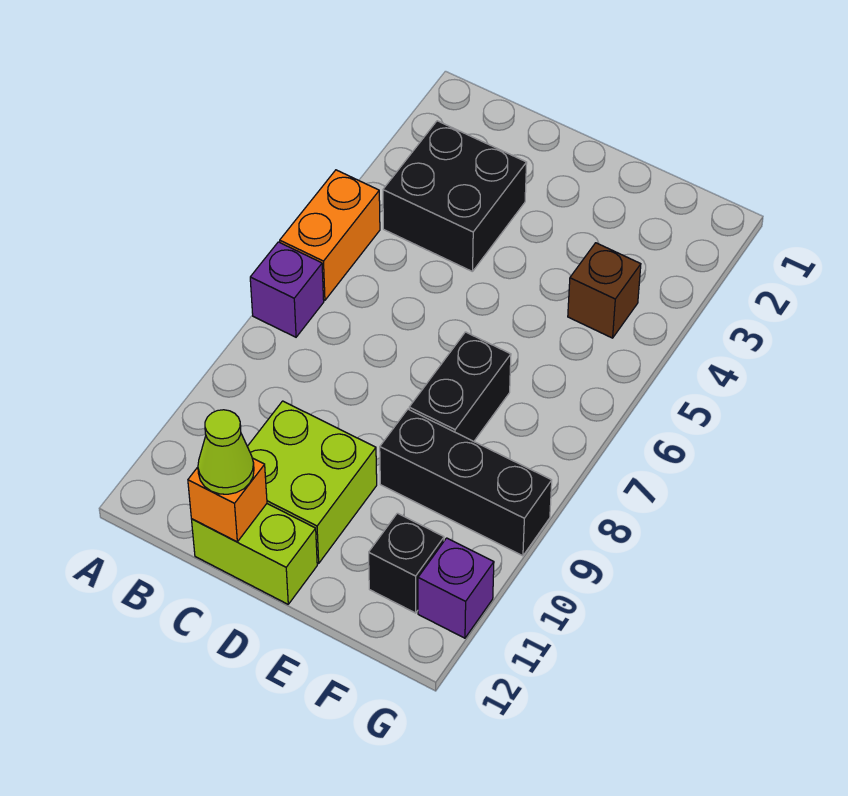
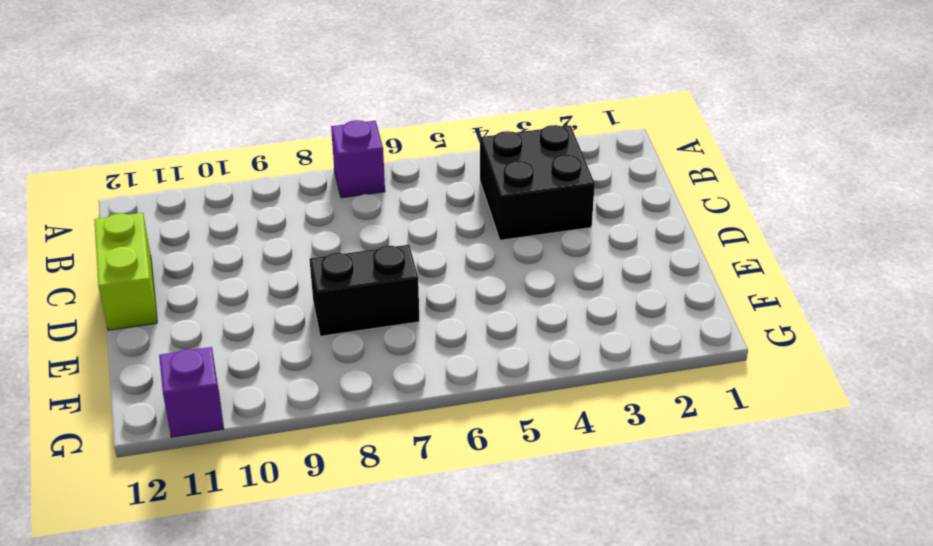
none -> orange brick A5:A6 level 1
none -> lime brick C10:D11 level 1
none -> black brick E9:G9 level 1

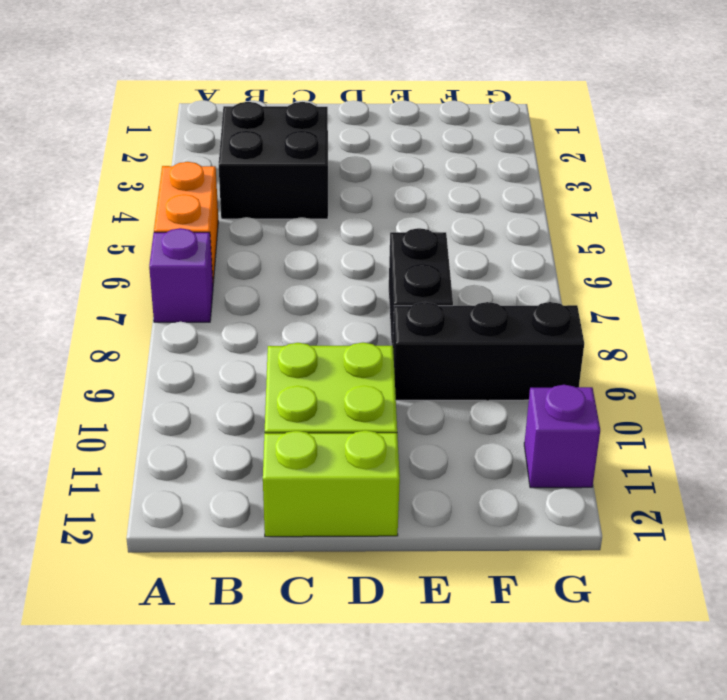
none -> brown brick F4 level 1
none -> black brick F11 level 1
none -> orange brick C12 level 2

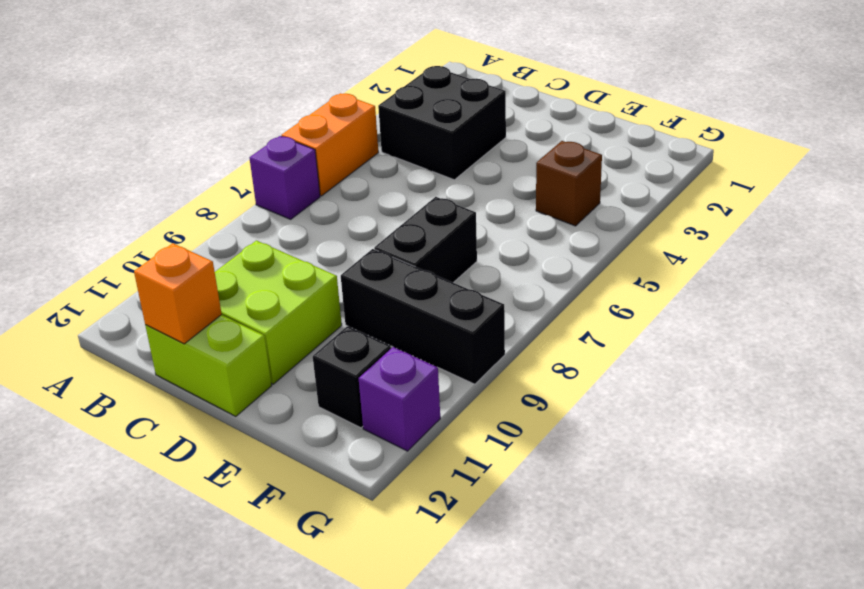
none -> lime cone C12 level 3

